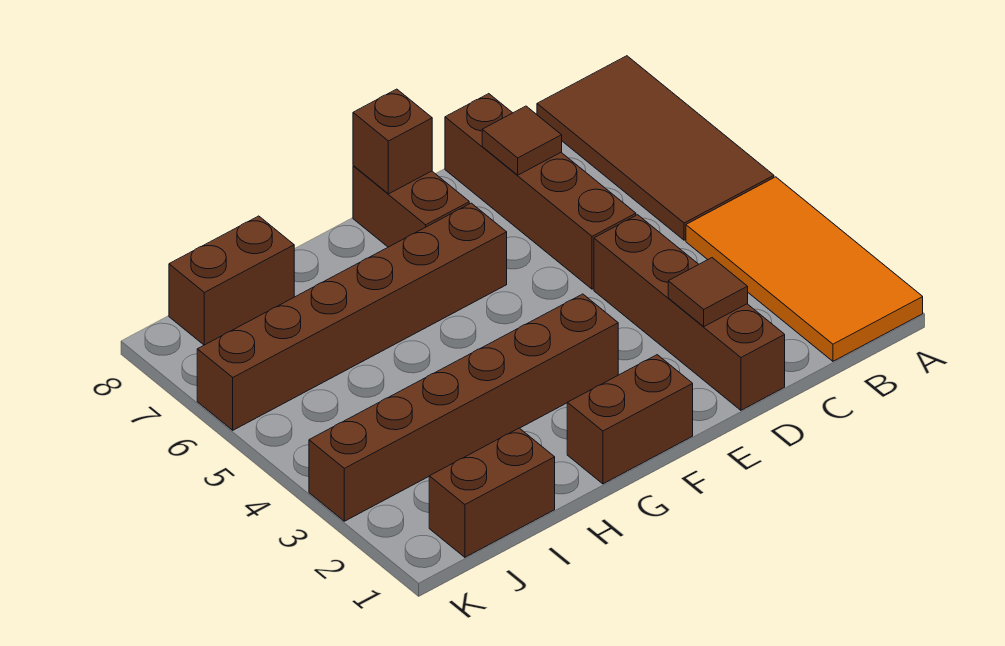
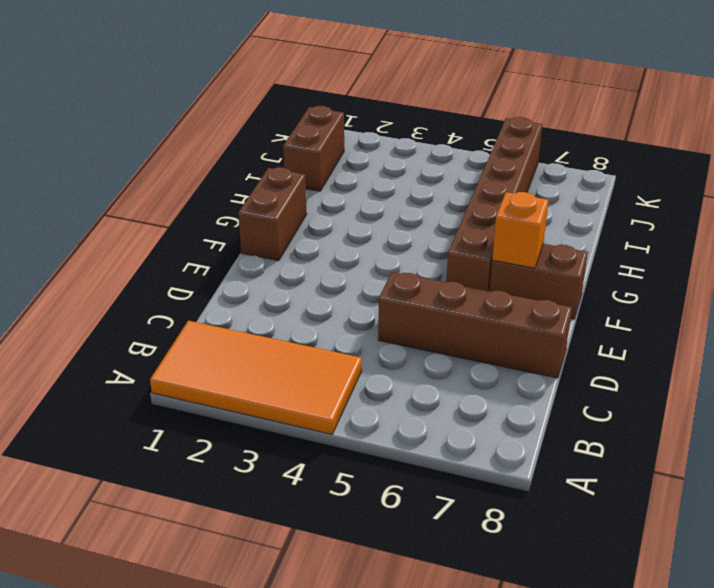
orange brick F7 level 2 -> none
none -> brown tile A5:B8 level 1
none -> brown brick D1:D4 level 1
none -> brown brick F3:K3 level 1

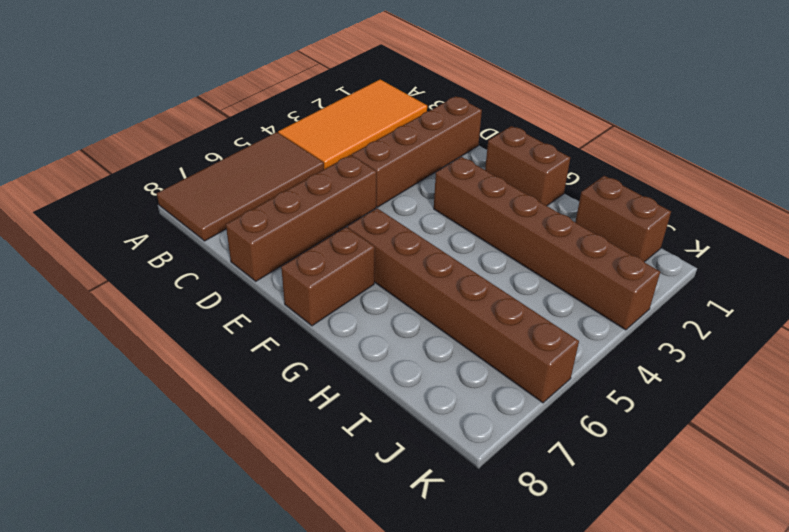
none -> brown brick I8:J8 level 1
none -> brown tile D2 level 2
none -> brown tile D7 level 2

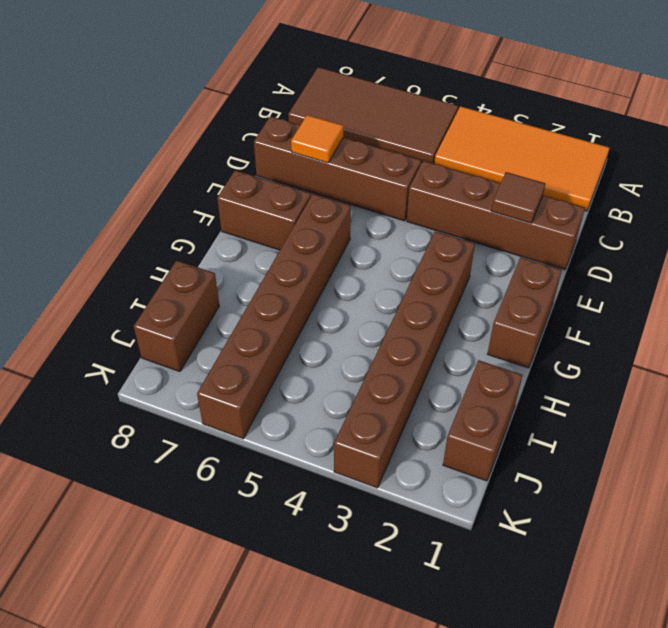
orange tile D7 level 2 -> brown tile D7 level 2
none -> brown brick F8 level 2

